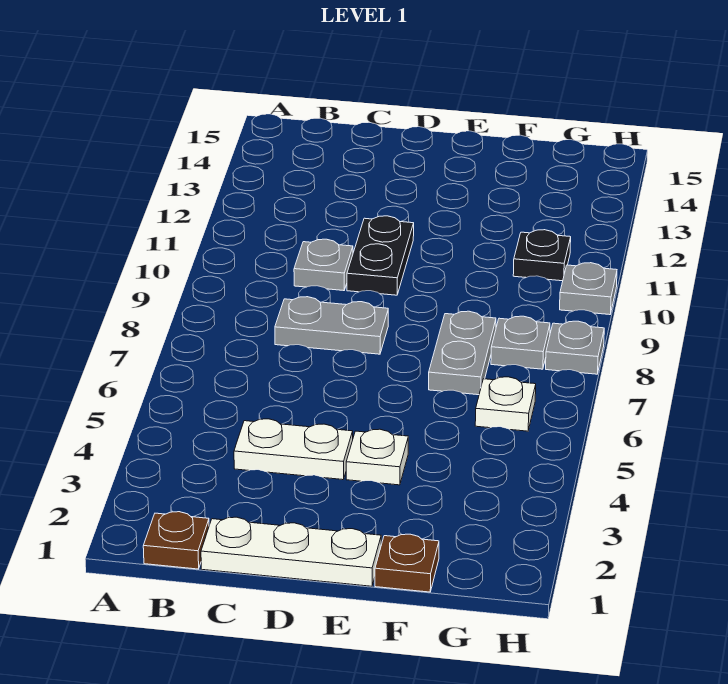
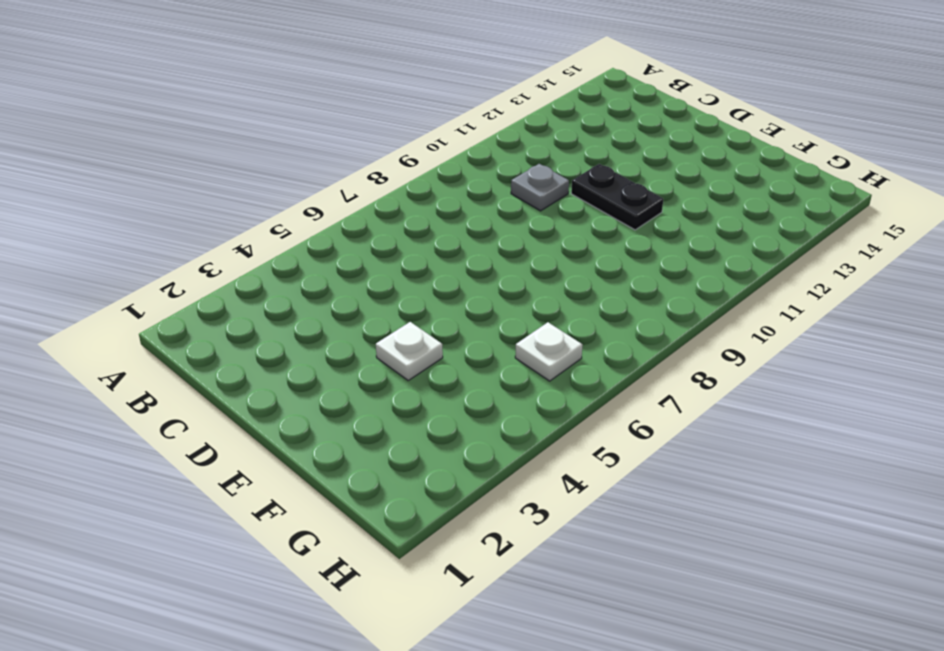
black plate D11:E11 level 1 -> black plate D10:D11 level 1
none -> brown plate B1 level 1
none -> white plate C1:E1 level 1
none -> white plate C4:D4 level 1

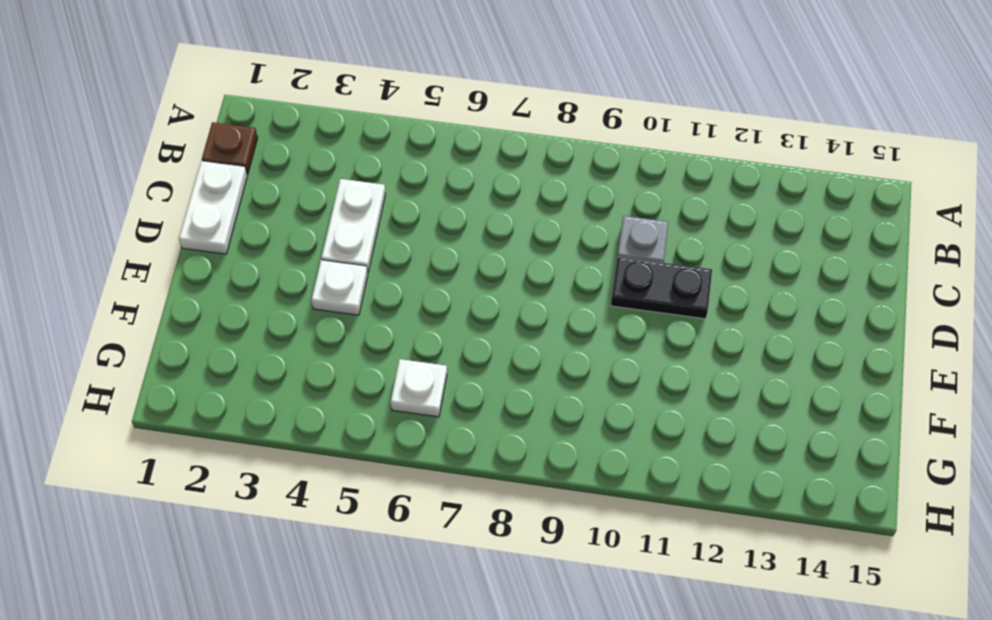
white plate C1:D1 level 1 -> white plate C1:E1 level 1
none -> grey plate C8:D8 level 1
none -> brown plate F1 level 1
none -> grey plate F7:F8 level 1

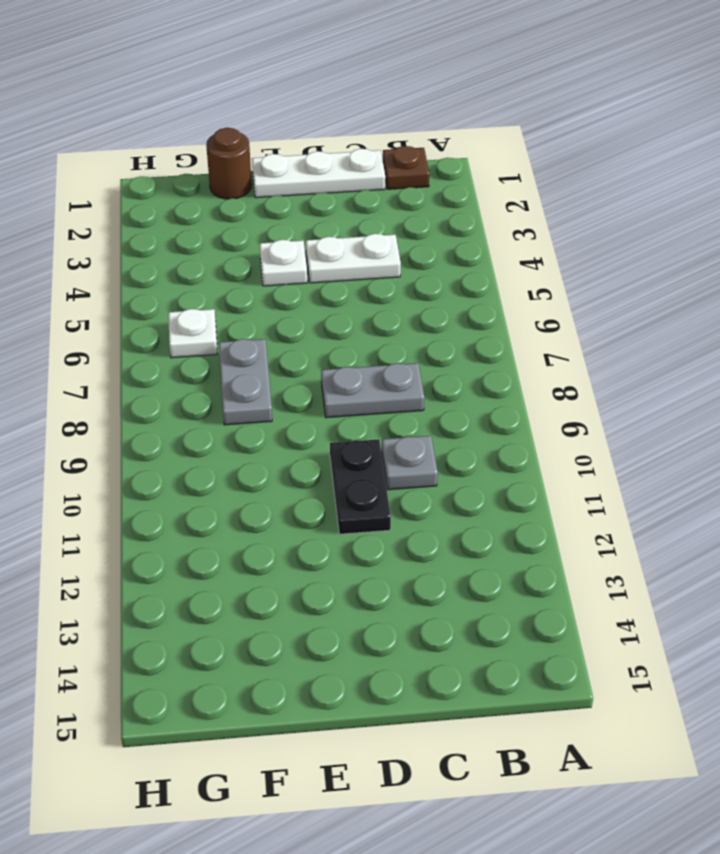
brown round brick F1 level 1 -> brown plate F1 level 1
none -> grey plate G8 level 1
none -> black plate G11 level 1
none -> grey plate H8 level 1

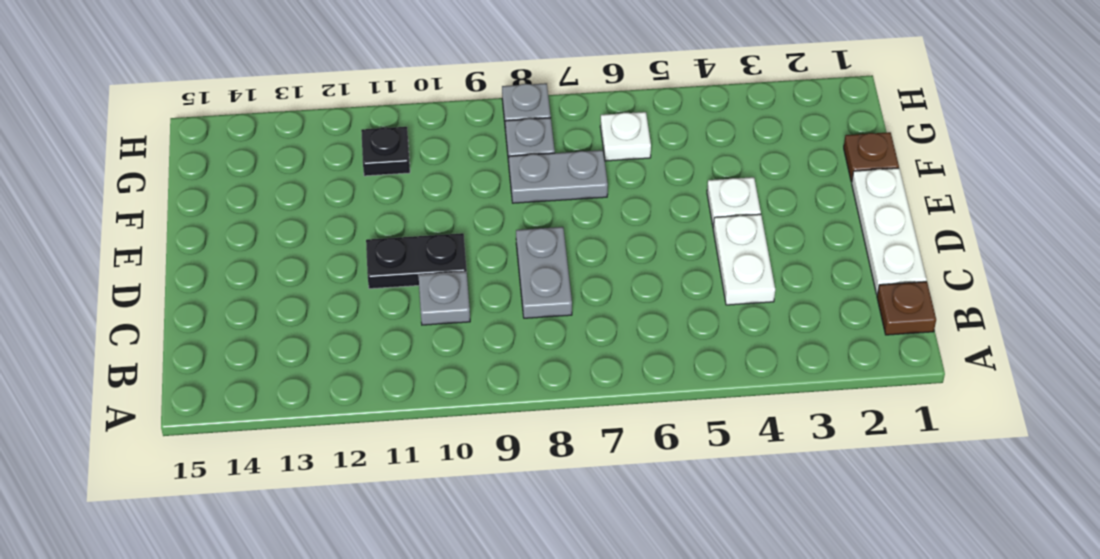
none -> grey plate H10 level 1

